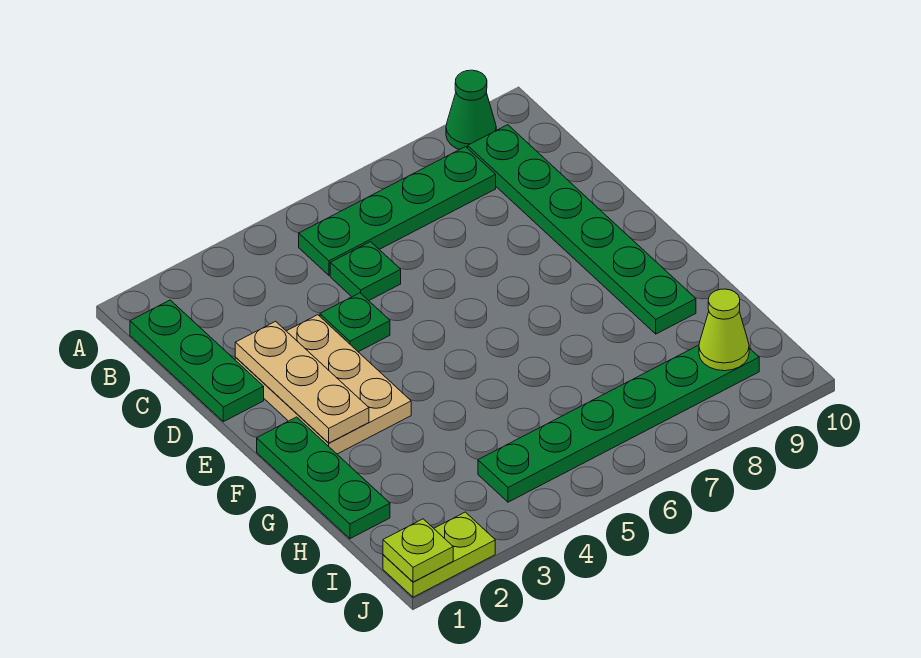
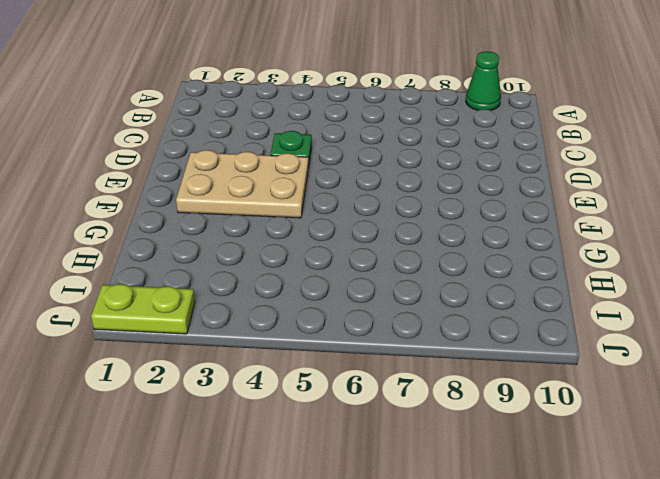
tan plate E2:F4 level 1 -> tan plate D2:F3 level 1
none -> green plate B1:D1 level 1
none -> green plate B5:B8 level 1
none -> green plate B9:G9 level 1

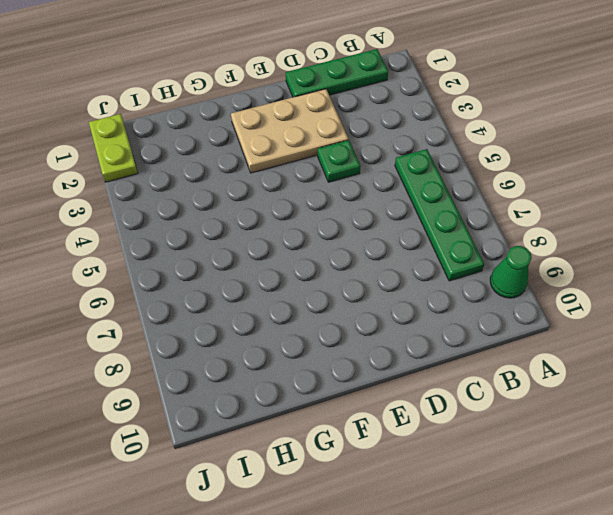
none -> green plate B9:G9 level 1
none -> green plate C5 level 1
none -> green plate F1:H1 level 1

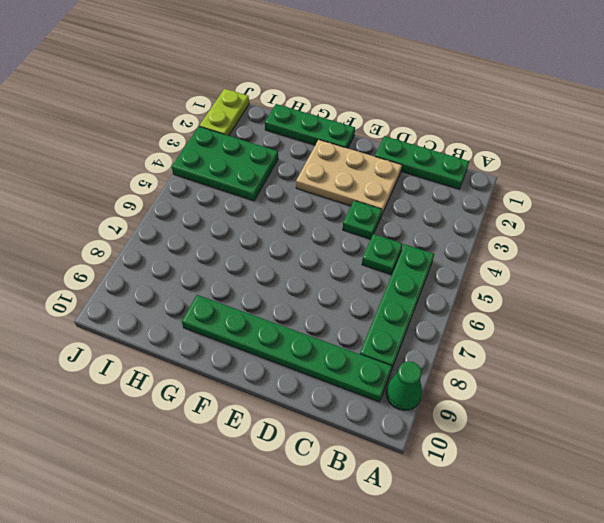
green plate H3:J4 level 1 -> green plate I4:I9 level 1
none -> tan plate D2:F2 level 2
none -> lime cone I9 level 2
none -> lime plate J1 level 2

